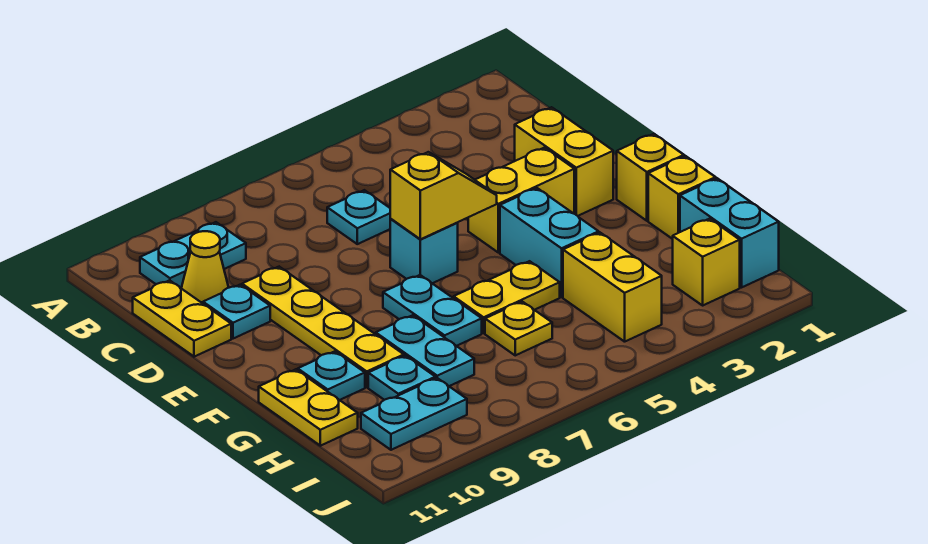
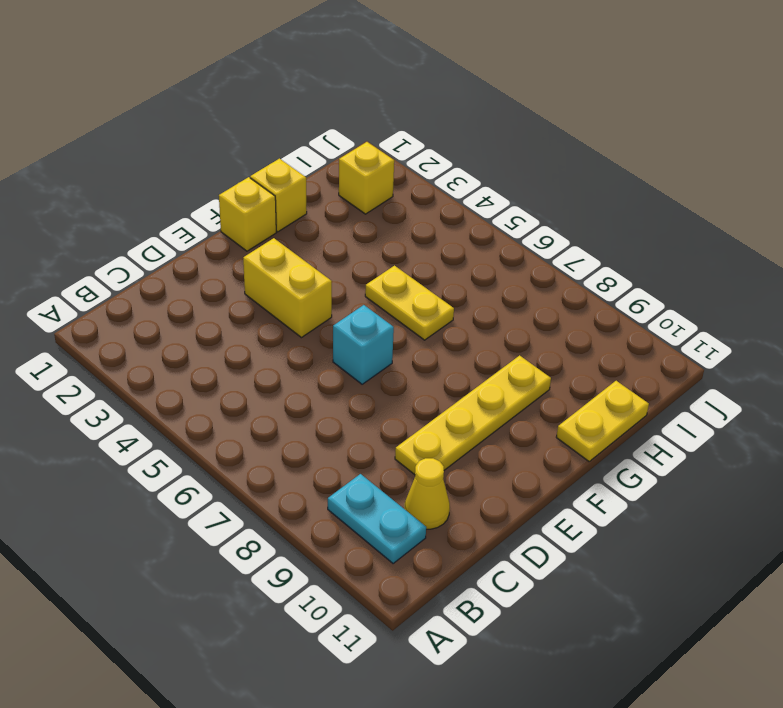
none -> cyan plate C6 level 1
none -> yellow plate C11:D11 level 1
none -> yellow brick D2:E2 level 1

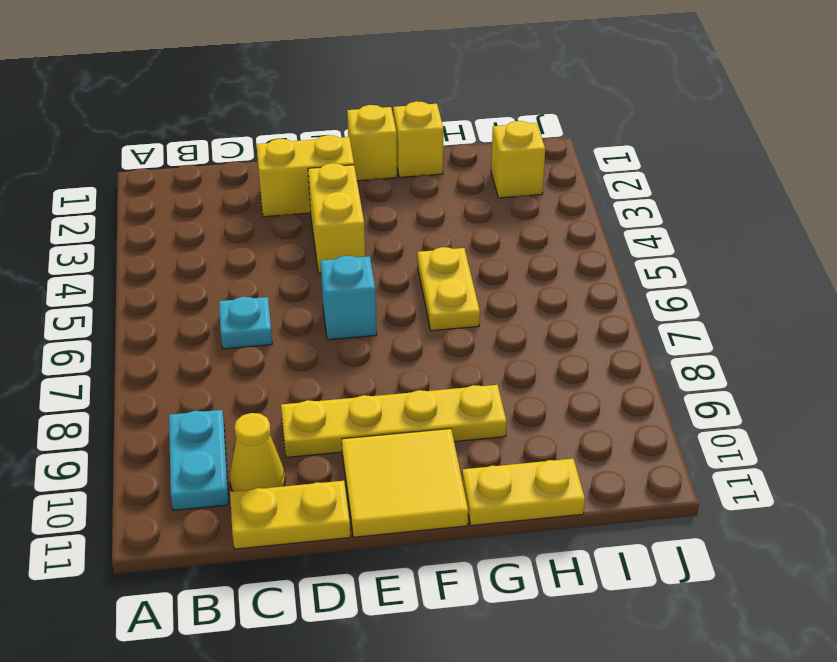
yellow tile E10:F11 level 1 -> none
none -> cyan plate D10 level 1
none -> cyan brick F4:G4 level 1
none -> cyan plate F7:G7 level 1

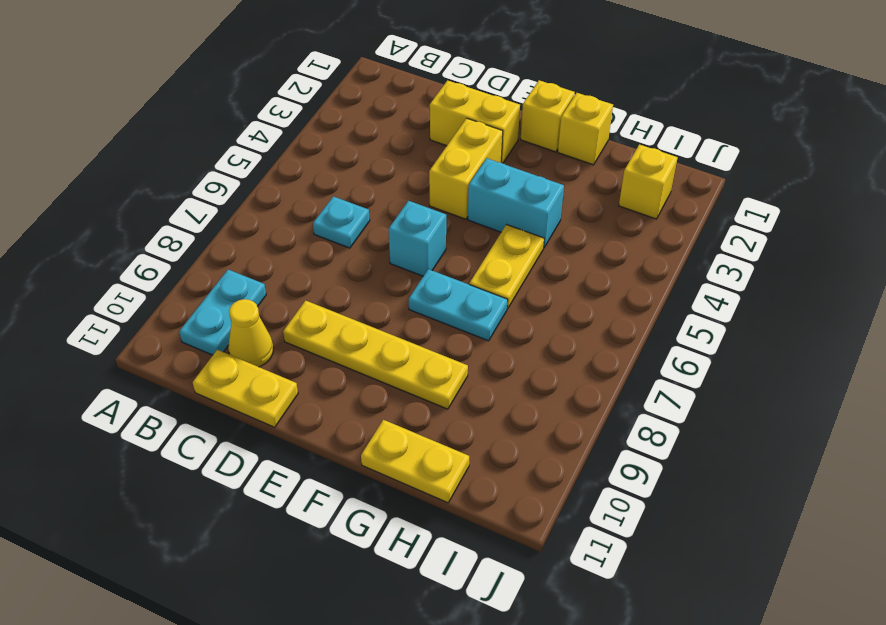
none -> cyan plate D10 level 1
none -> cyan plate G8:H8 level 1
none -> cyan plate G10 level 1

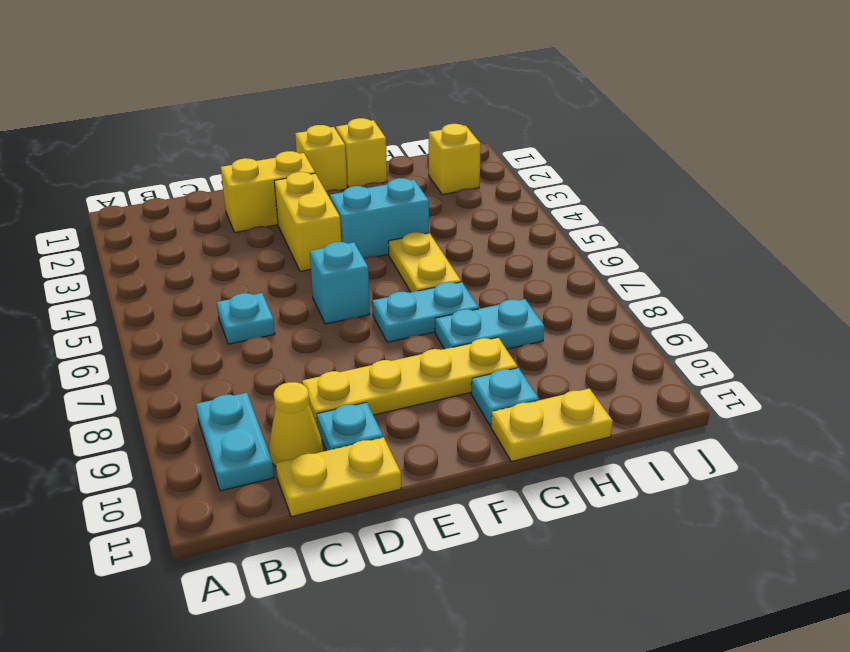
none -> cyan brick H1:I1 level 1
none -> yellow brick H4:I4 level 1
none -> yellow plate H6 level 1

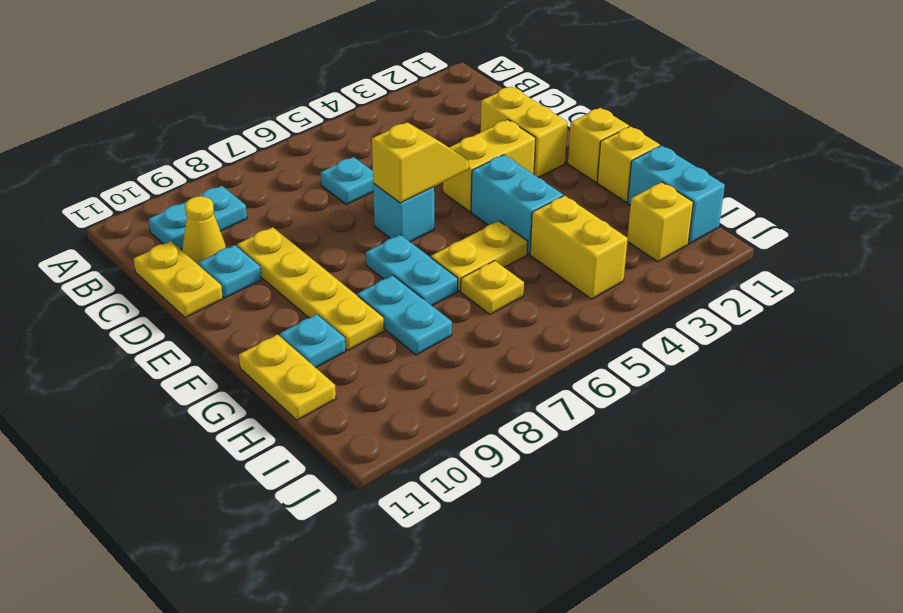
none -> cyan plate H9 level 1
none -> cyan plate I9:I10 level 1

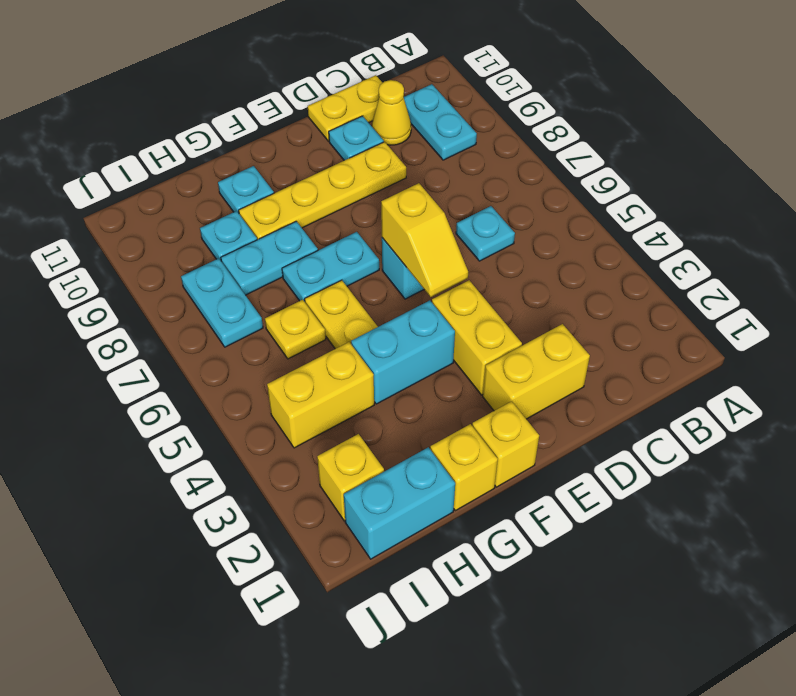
cyan plate I7:I8 level 1 -> cyan plate I9:I10 level 1
none -> yellow plate G11:H11 level 1

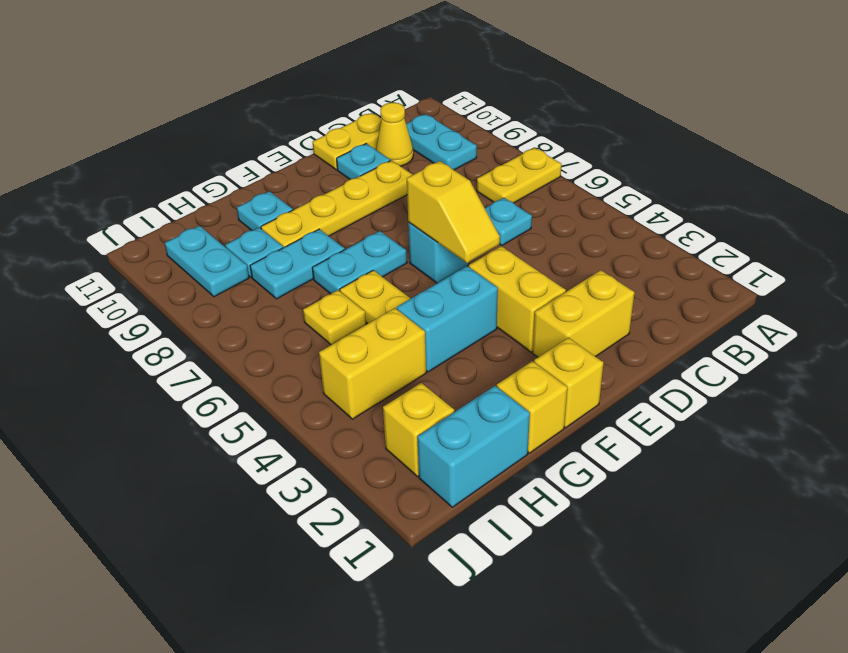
yellow plate A7:B7 level 1 -> yellow plate G11:H11 level 1

